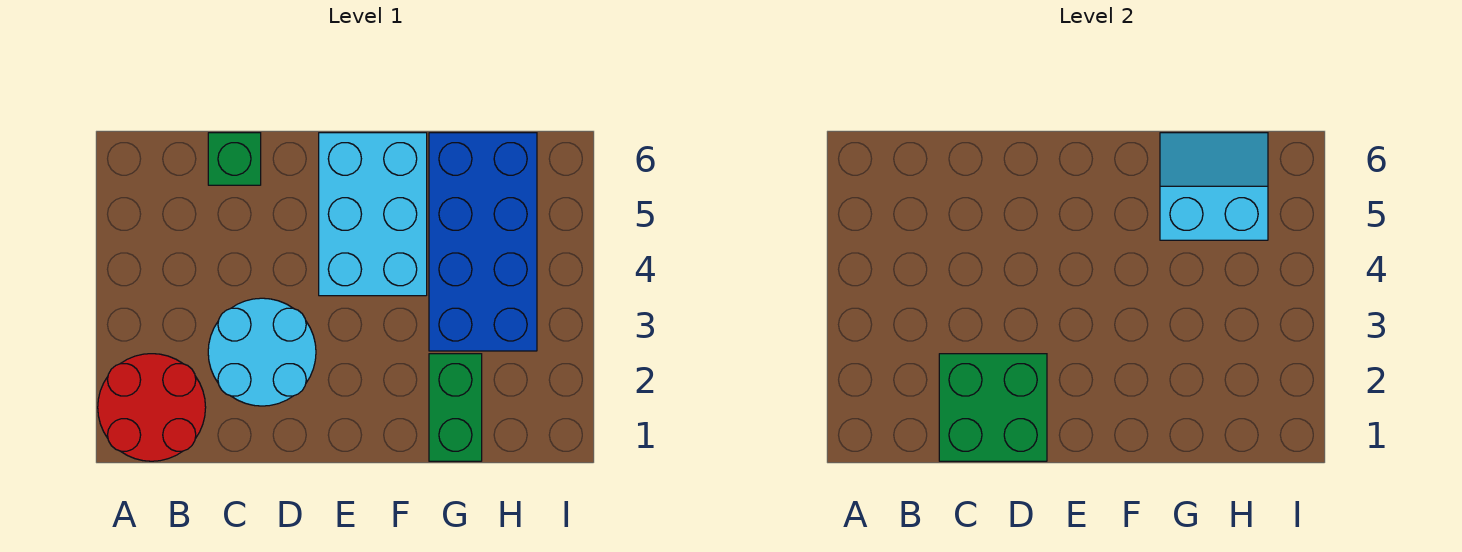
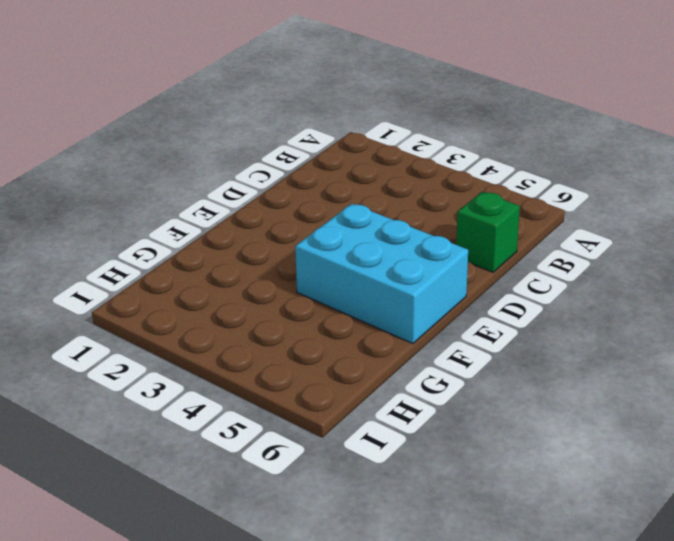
none -> red round brick A1:B2 level 1
none -> cyan round brick C2:D3 level 1

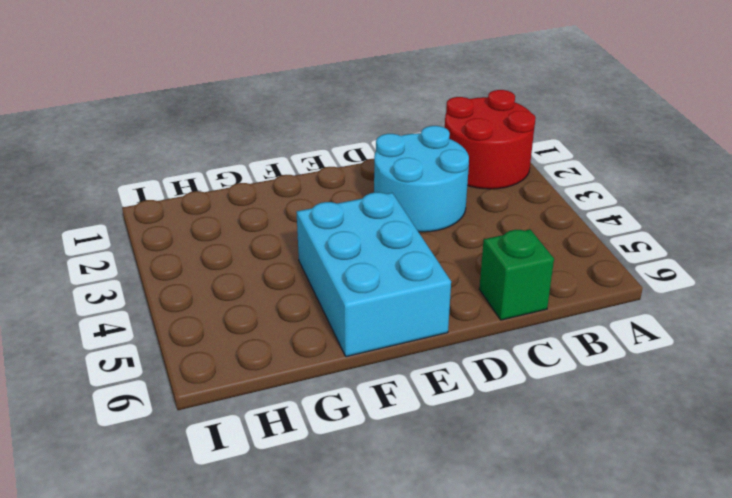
none -> green brick G1:G2 level 1
none -> blue brick G3:H6 level 1

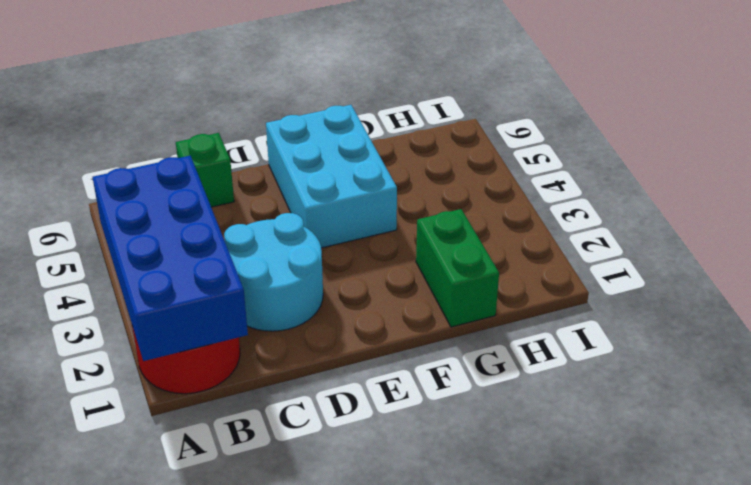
blue brick A1:B4 level 2 -> blue brick G3:H6 level 1
none -> green brick C1:D2 level 2
none -> cyan slope G5:H6 level 2 top 5

